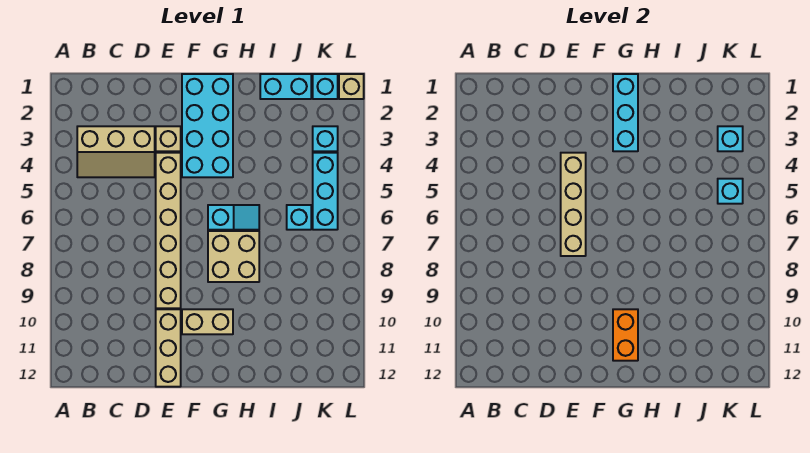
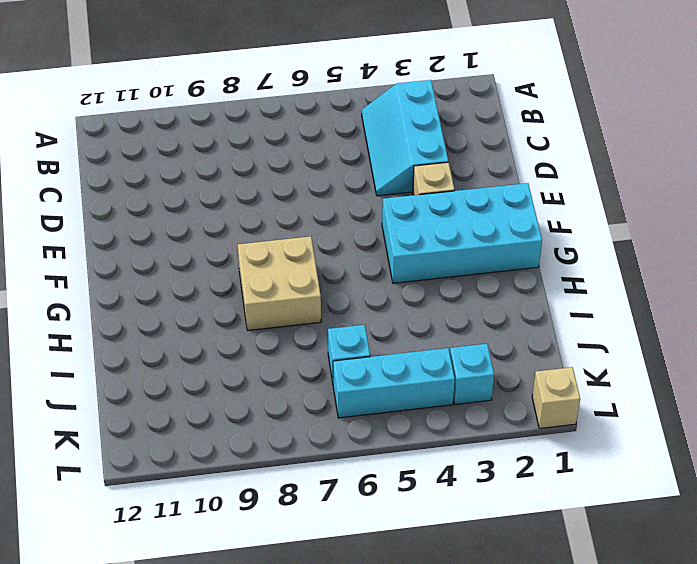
cyan slope B3:D4 level 1 top 3 -> tan slope B3:D4 level 1 top 3
none -> tan brick E4:E9 level 1
none -> tan brick E10:E12 level 1
none -> tan brick F10:G10 level 1

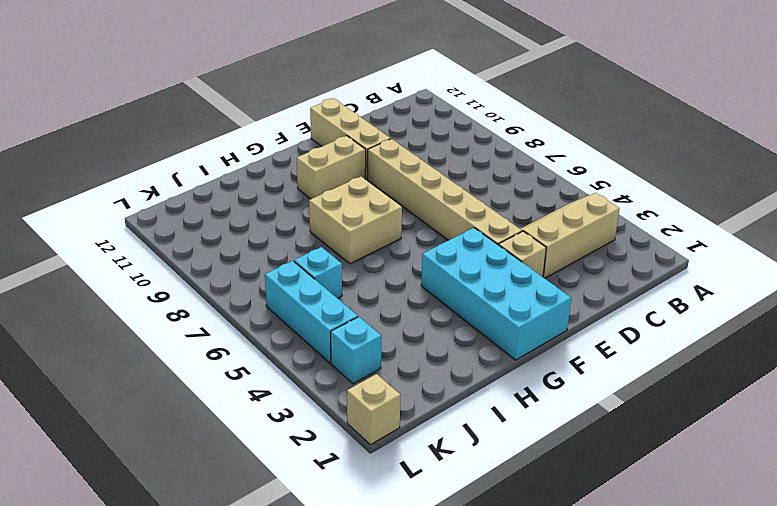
none -> cyan slope G6:H6 level 1 top G
none -> cyan brick I1:J1 level 1
none -> cyan brick K1 level 1

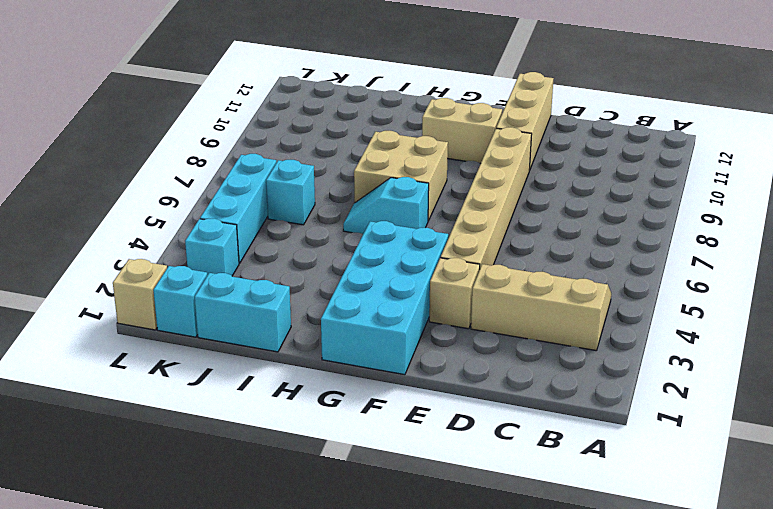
none -> tan brick E4:E7 level 2
none -> cyan brick G1:G3 level 2
none -> orange brick G10:G11 level 2

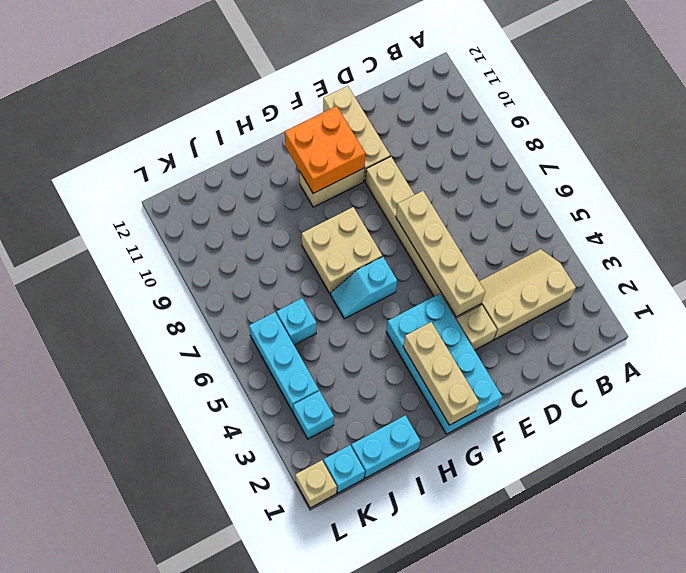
orange brick F10:G11 level 2 -> orange brick G10:G11 level 2
tan brick G1:G3 level 2 -> cyan brick G1:G3 level 2
none -> cyan brick K3 level 2
none -> cyan brick K5 level 2

